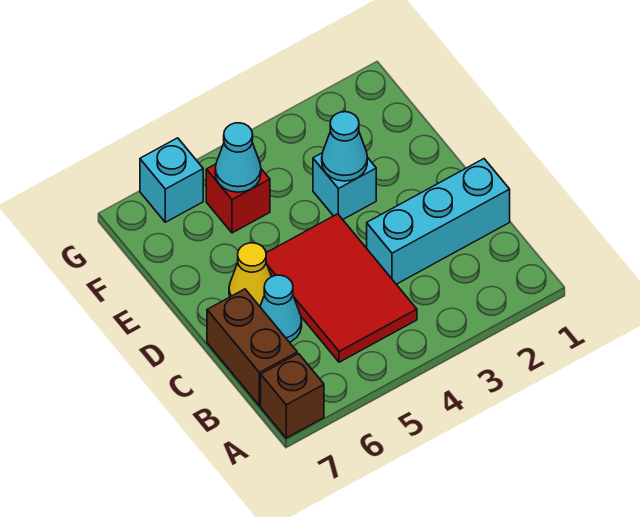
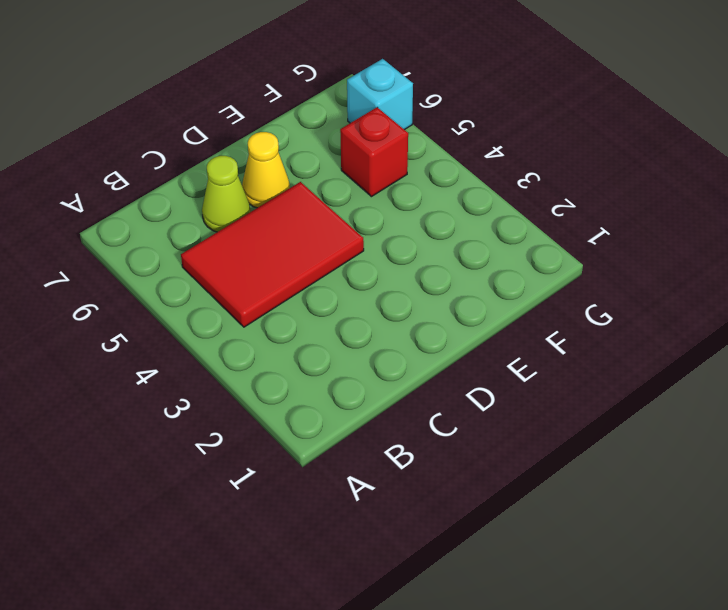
lime cone C6 level 1 -> cyan cone C6 level 1
none -> brown brick A7 level 1
none -> brown brick B7:C7 level 1

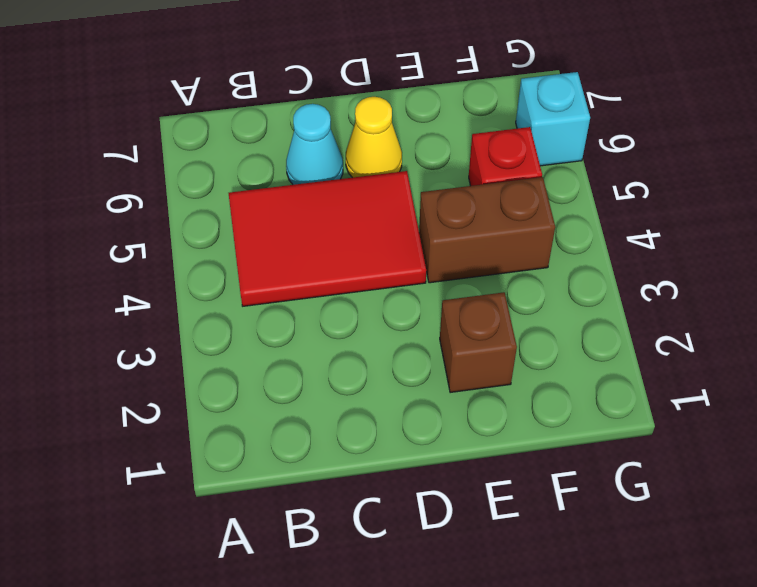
brown brick E2 level 1 -> brown brick A7 level 1
brown brick E4:F4 level 1 -> brown brick B7:C7 level 1
none -> cyan brick C1:C3 level 1
none -> cyan brick E3 level 1

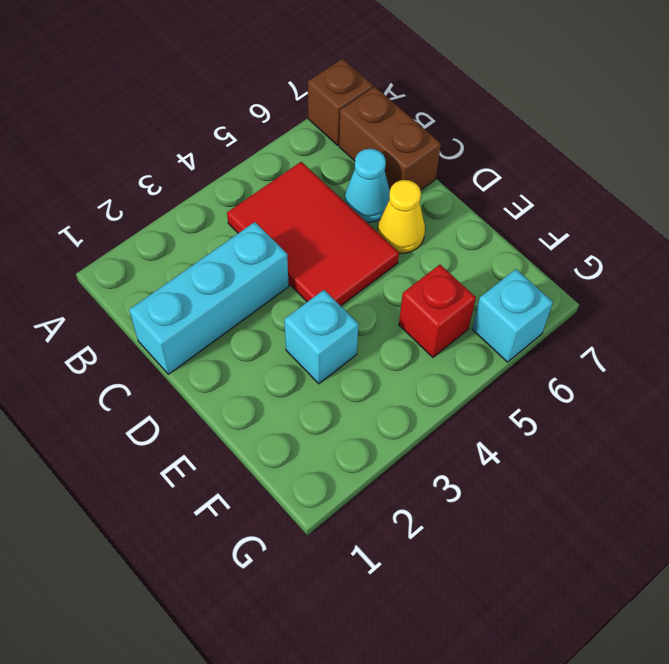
none -> cyan cone E3 level 2
none -> cyan cone F5 level 2

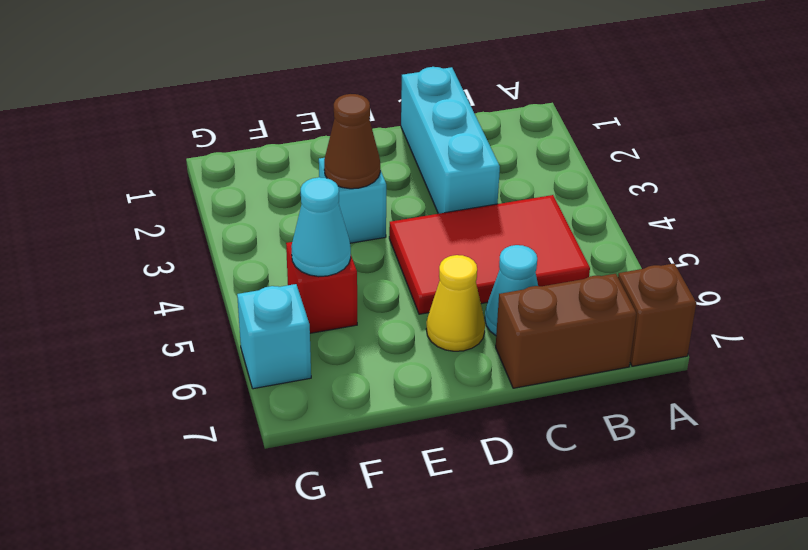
brown cone E3 level 2 -> cyan cone E3 level 2

